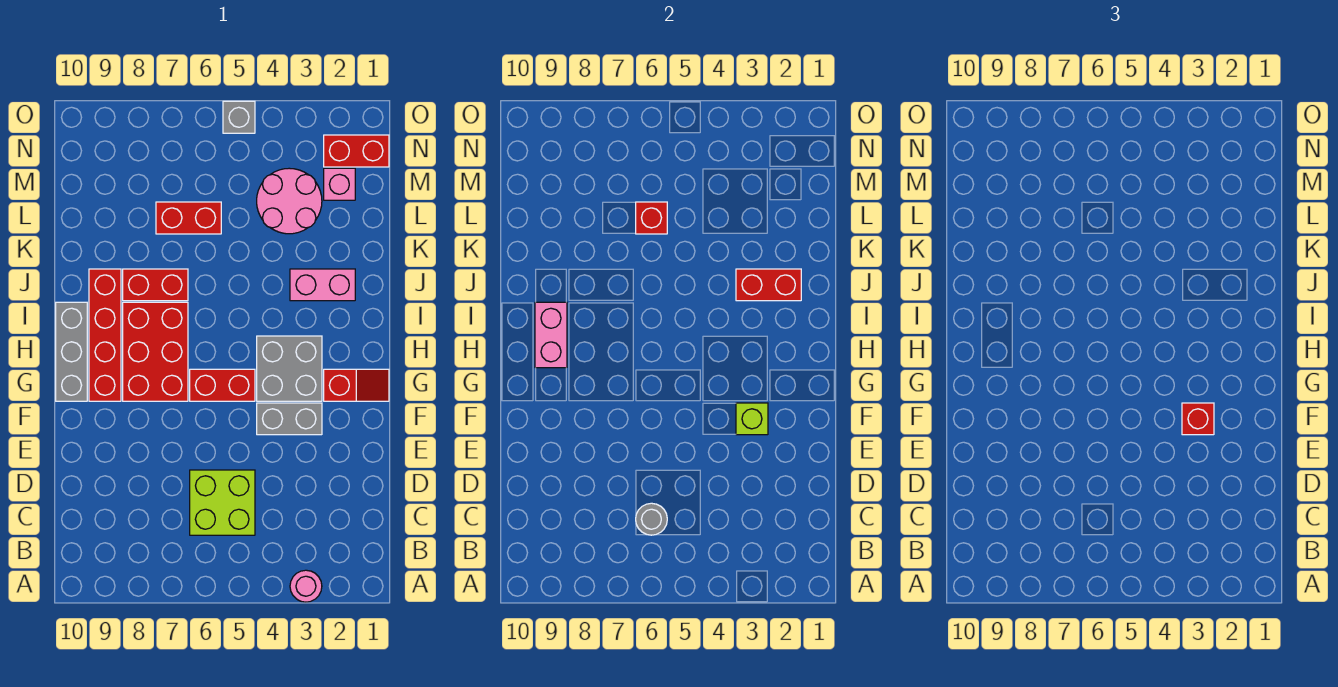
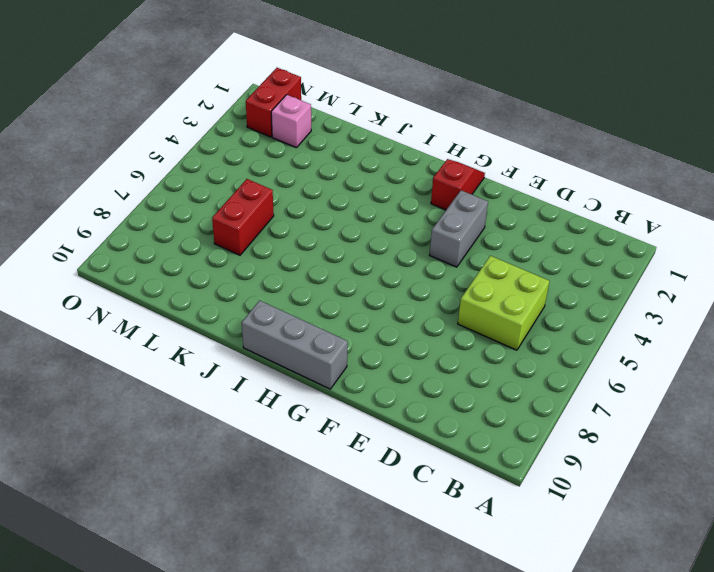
none -> pink round brick A3 level 1
none -> grey brick G3:H4 level 1
none -> red brick G5:G6 level 1

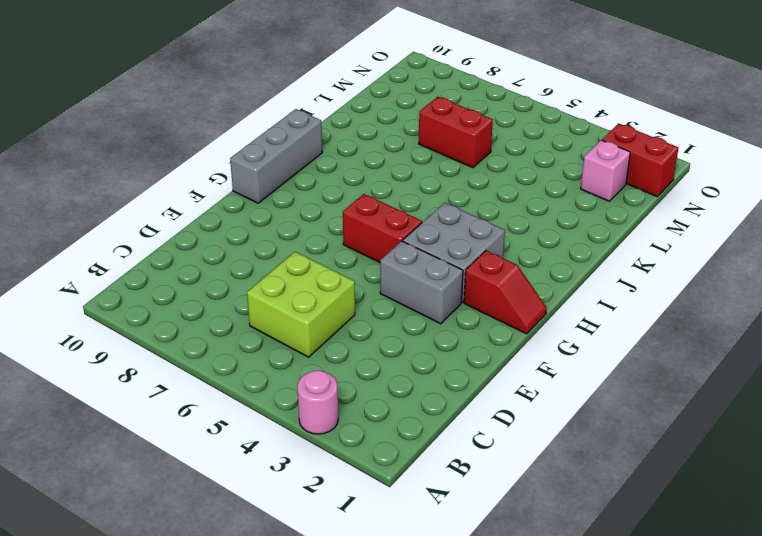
none -> red brick G7:I8 level 1
none -> red brick G9:J9 level 1
none -> pink brick J2:J3 level 1

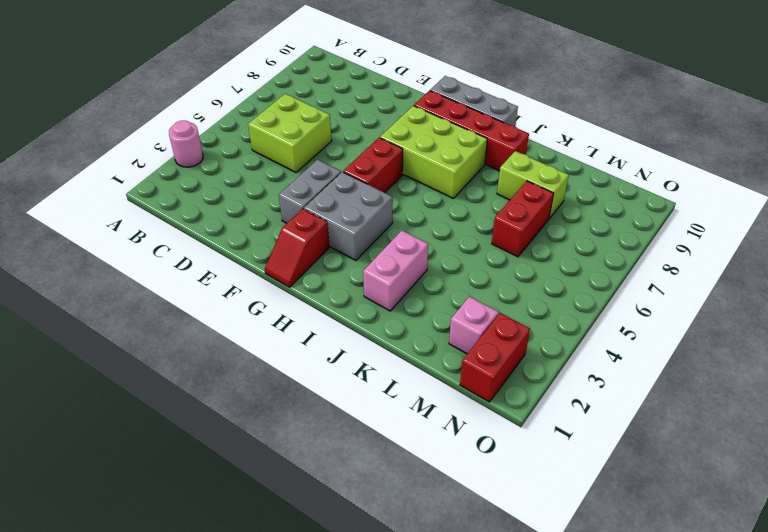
lime brick G7:I8 level 1 -> red brick G7:I8 level 1
lime brick K8:L8 level 1 -> none
none -> red brick J7:J8 level 1
none -> pink round brick L3:M4 level 1
none -> grey brick O5 level 1

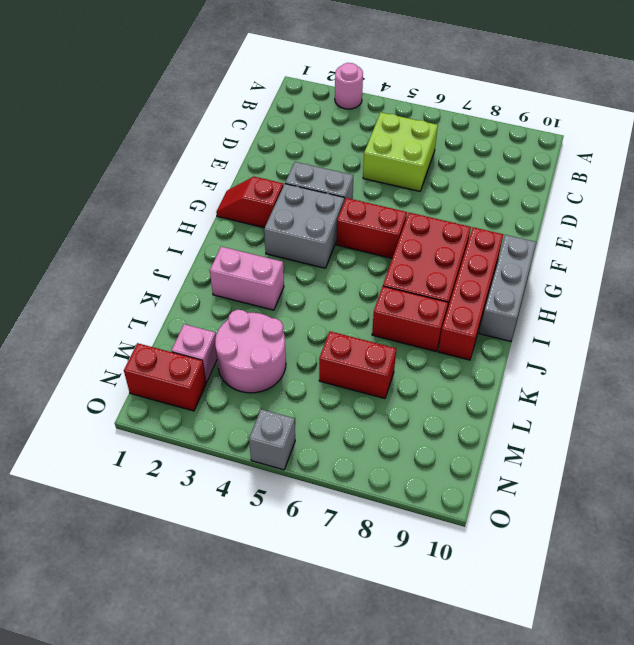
none -> grey round brick C6 level 2
none -> lime brick F3 level 2
none -> pink brick H9:I9 level 2

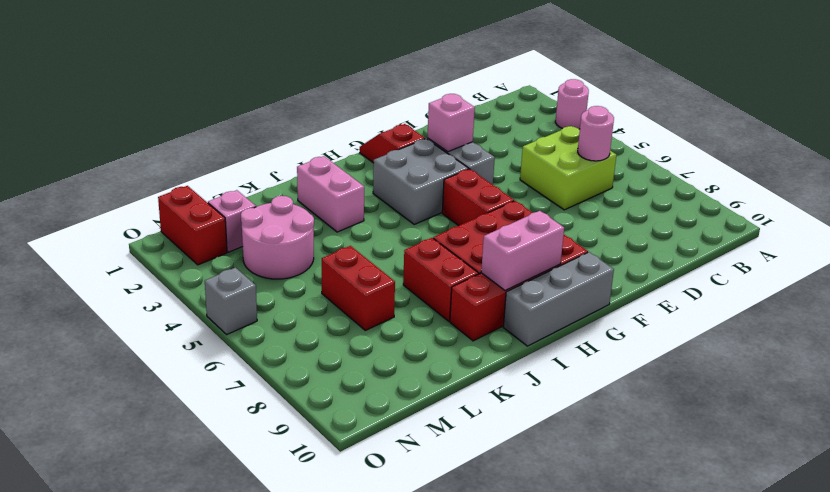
pink round brick C6 level 2 -> grey round brick C6 level 2
pink brick F3 level 2 -> lime brick F3 level 2
none -> red brick J2:J3 level 2
none -> red brick L6 level 2
none -> red brick F3 level 3

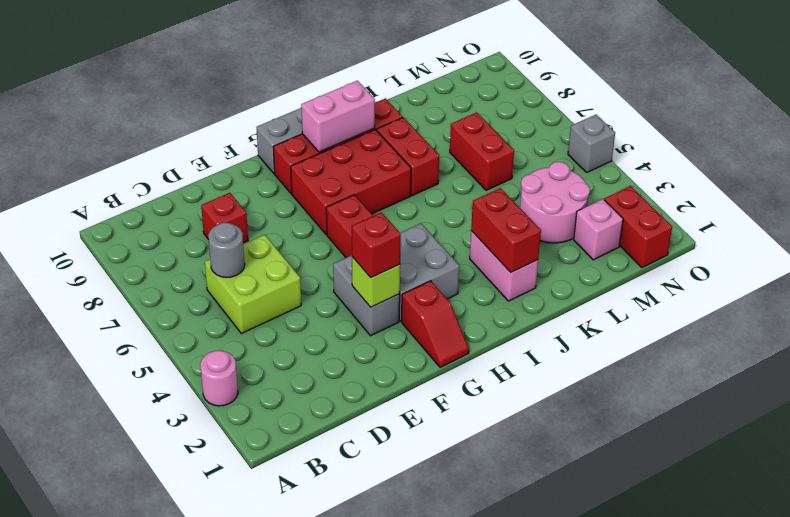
red brick D8 level 1 -> red brick L6 level 2

